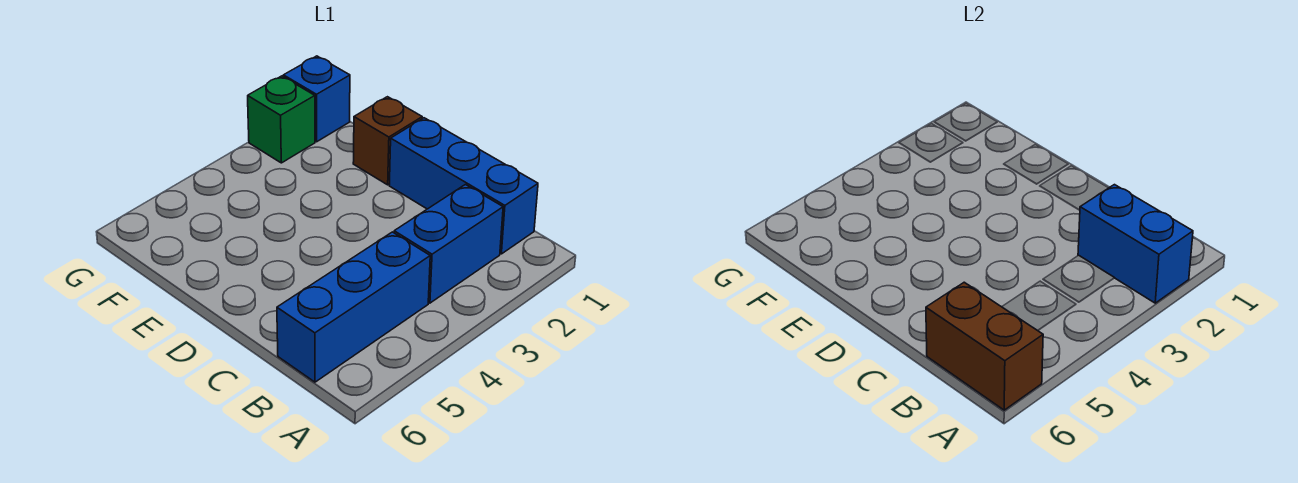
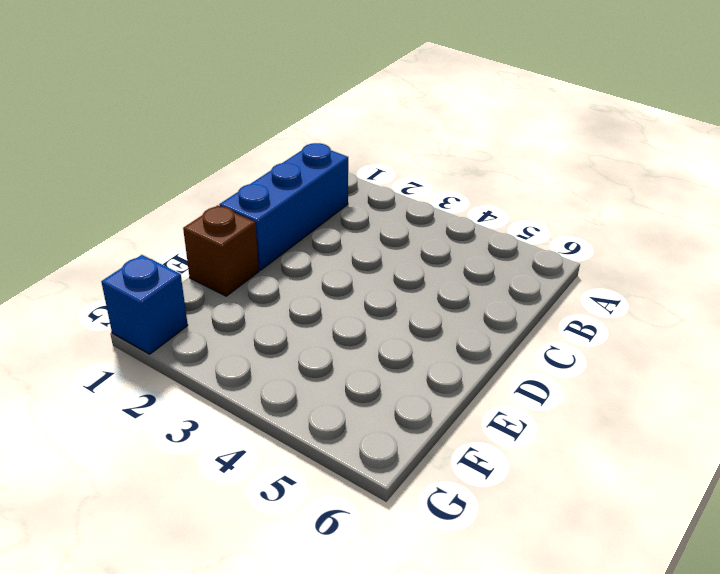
none -> blue brick B2:B3 level 1
none -> blue brick B4:B6 level 1

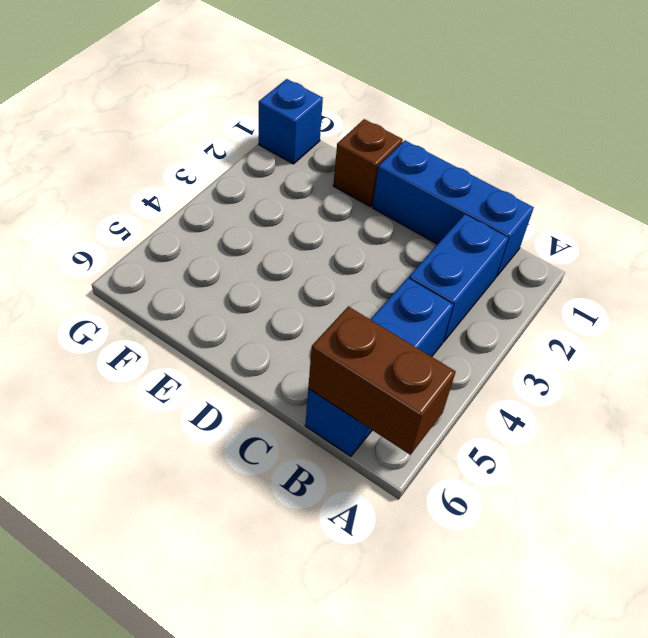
none -> green brick G2 level 1
none -> blue brick A2:B2 level 2

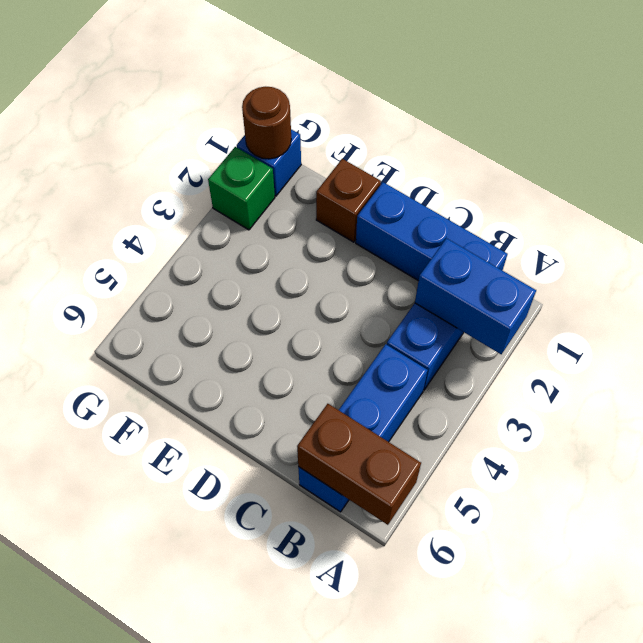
brown round brick G1 level 2 -> none

